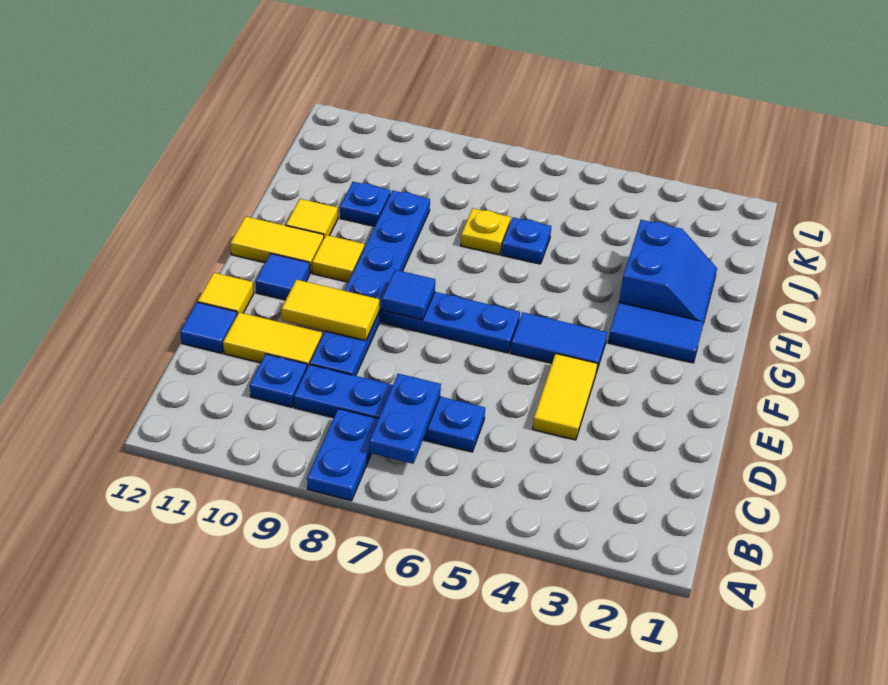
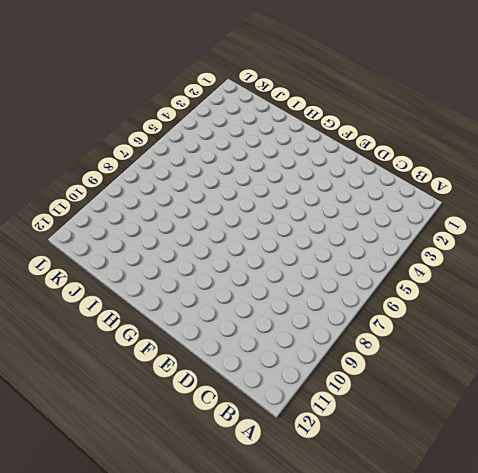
none -> blue plate A8:B8 level 1
none -> blue plate C6:C9 level 1
none -> blue plate C10 level 1

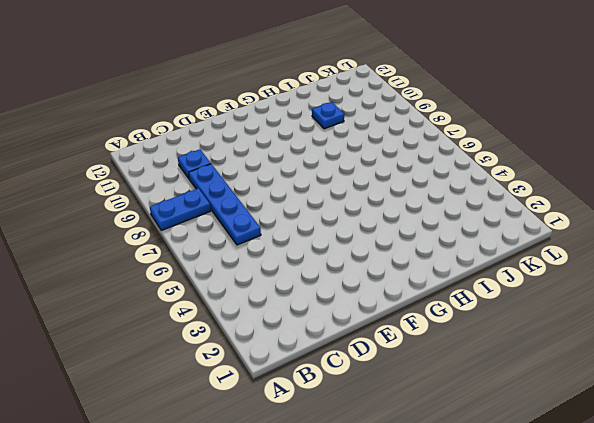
none -> yellow tile D4:E4 level 1
none -> blue plate D9:I9 level 1
none -> yellow tile D10:D11 level 1

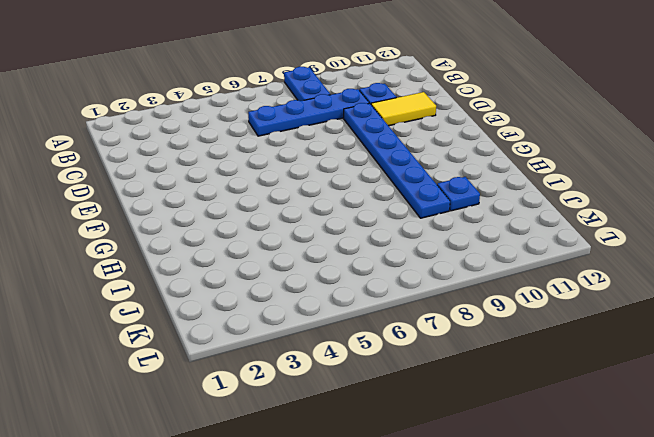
none -> yellow tile D4:E4 level 1
none -> blue tile D12 level 1
none -> yellow tile E12 level 1

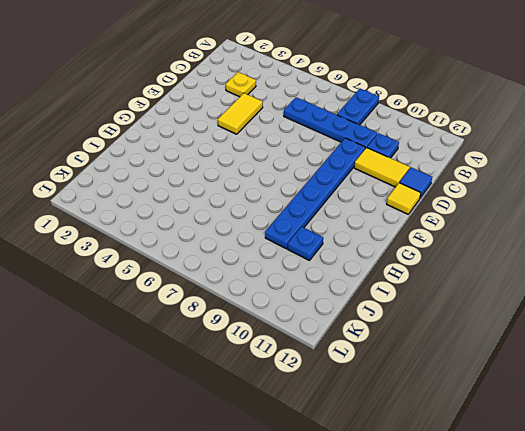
yellow plate C3 level 1 -> yellow plate I7 level 1
none -> blue tile F4:F5 level 1
none -> blue plate F6:F8 level 1
none -> blue tile F11 level 1

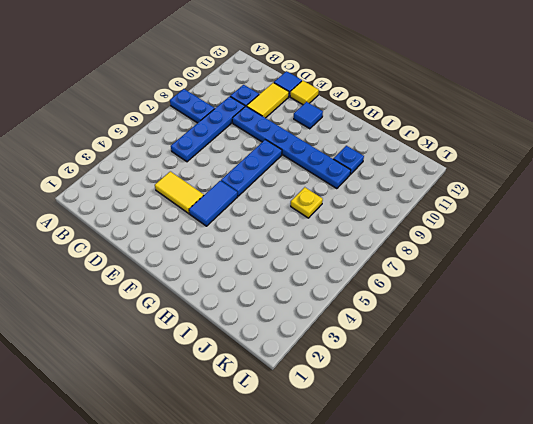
none -> blue tile G2:G3 level 1
none -> yellow tile G10 level 1
none -> yellow tile G11:G12 level 1

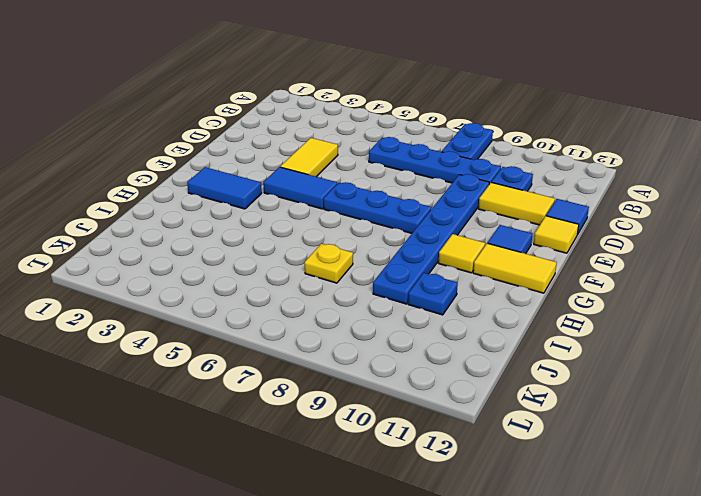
none -> blue slope H2:I3 level 1 top 3
none -> yellow tile H11 level 1
none -> blue plate I6 level 1

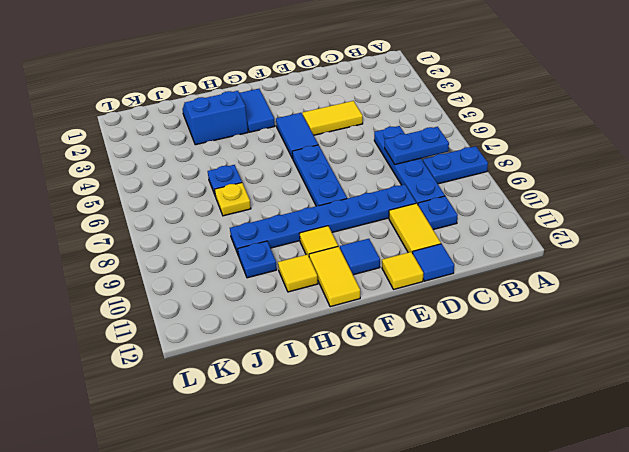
none -> yellow tile E9:E10 level 2
none -> blue tile F8 level 2

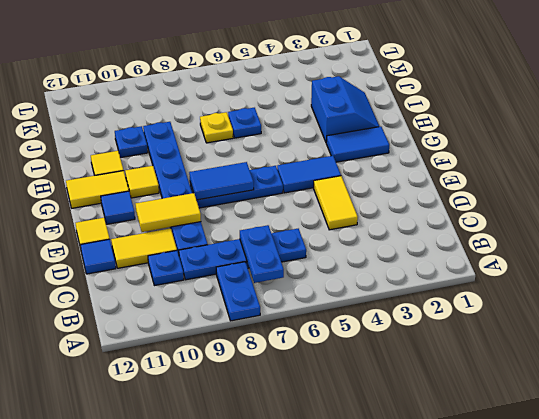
blue tile F7:F8 level 2 -> blue tile F8 level 2

